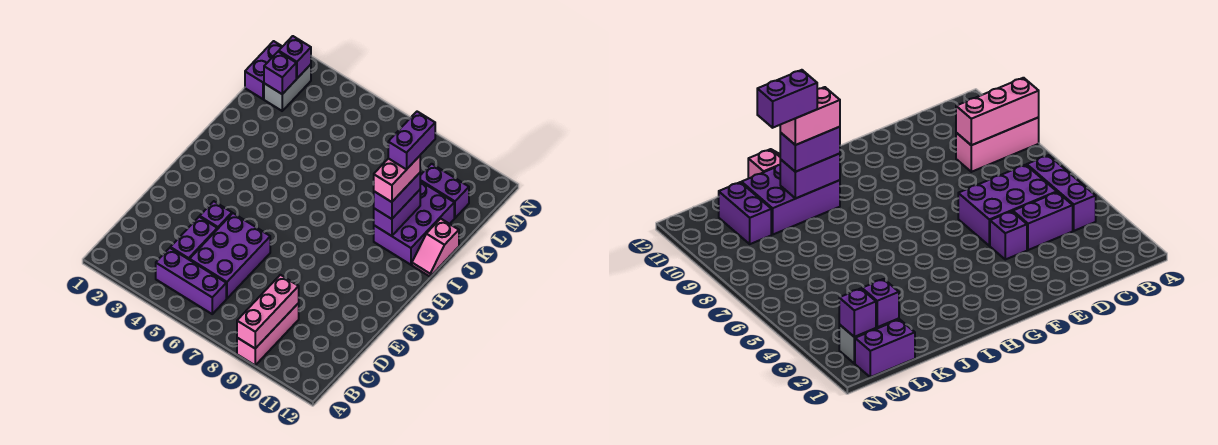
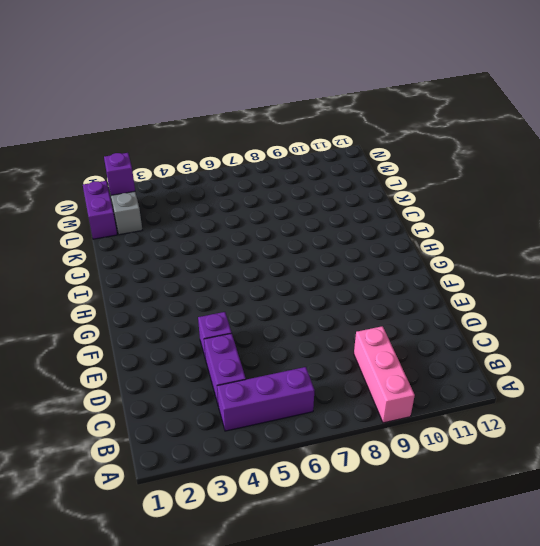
none -> purple brick C5:E6 level 1
none -> purple brick I10:K11 level 1
none -> pink slope I12:J12 level 1 top J

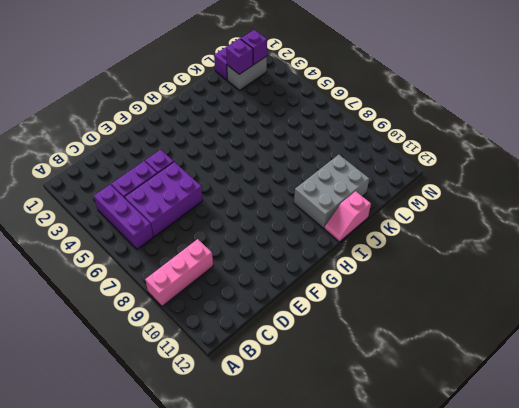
grey brick I10:K11 level 1 -> purple brick I10:K11 level 1
none -> purple brick L10:L11 level 1
none -> pink brick A9:C9 level 2
none -> purple brick I10:J10 level 2

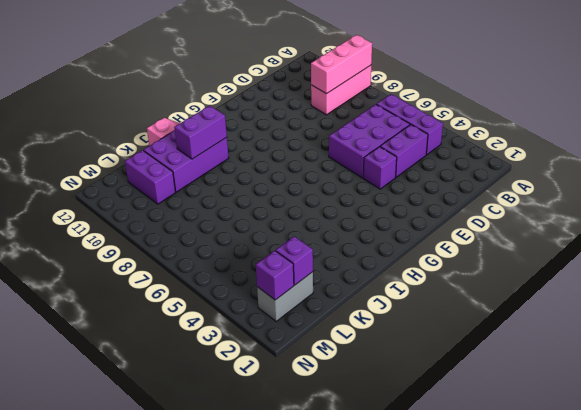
none -> purple brick L1:M1 level 1
none -> purple brick I10:J10 level 3
none -> pink brick I10:J10 level 4

